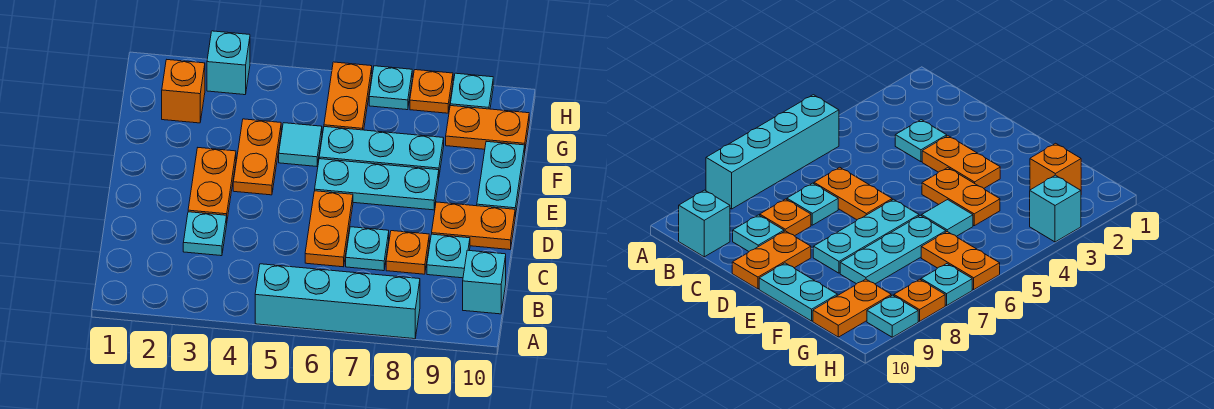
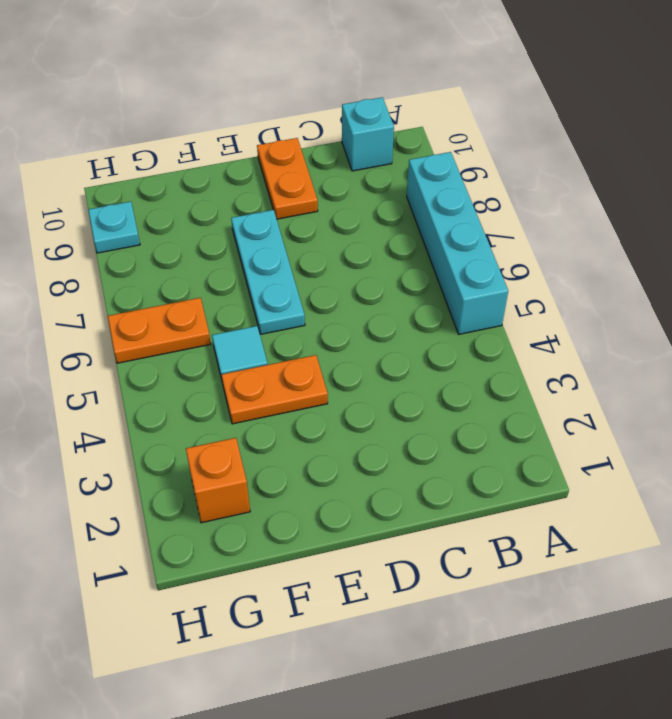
none -> cyan plate C3 level 1
none -> orange plate C6:D6 level 1
none -> cyan plate C7 level 1

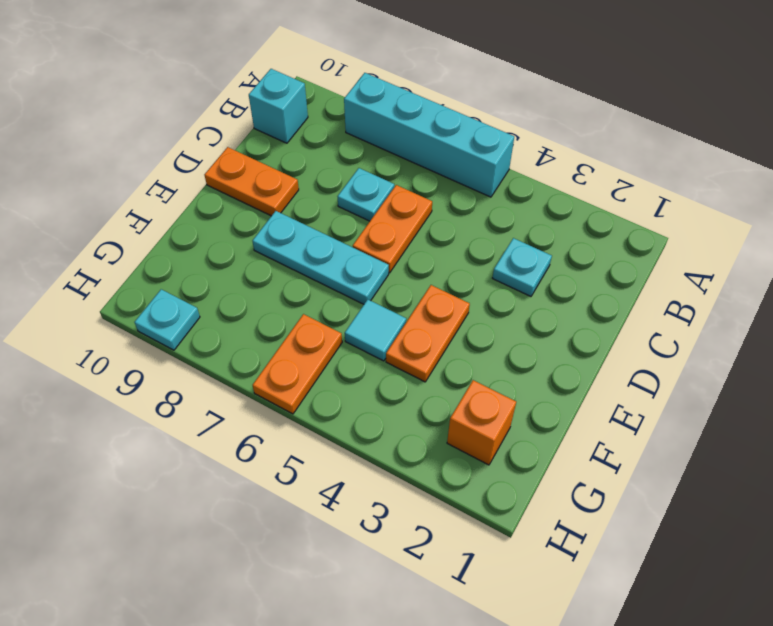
none -> orange plate C8 level 1
none -> cyan plate C9 level 1
none -> orange plate D3:E3 level 1

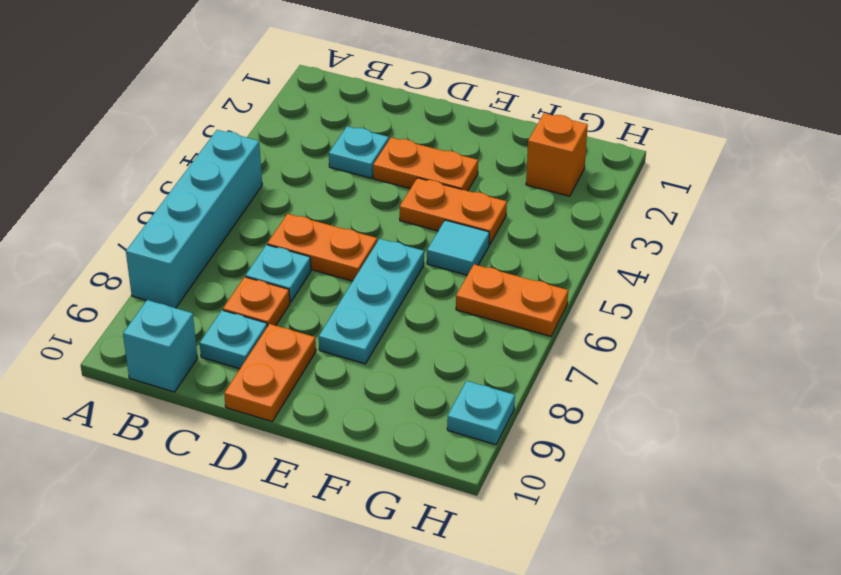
none -> cyan plate E10:F10 level 1
none -> cyan plate F6:F8 level 1
none -> orange plate G9:G10 level 1

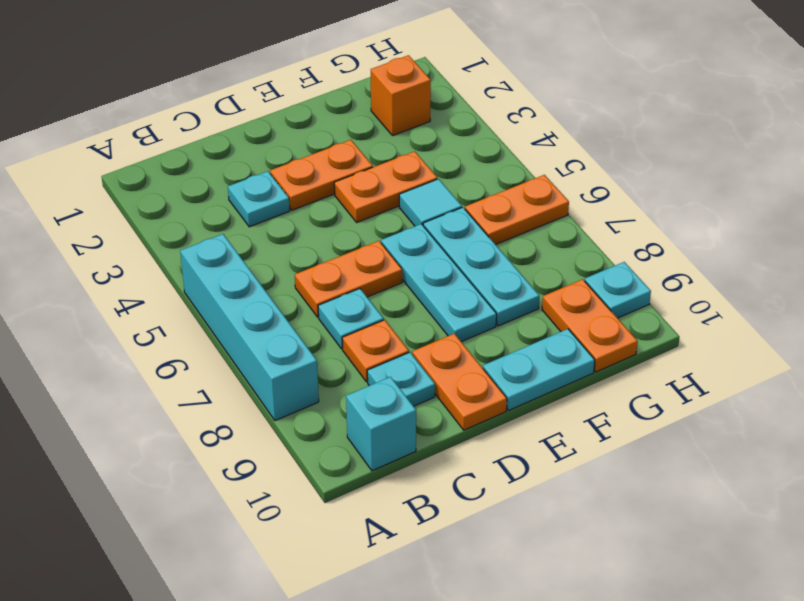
none -> cyan brick H3 level 1
none -> cyan plate H7 level 1
none -> orange plate H8 level 1

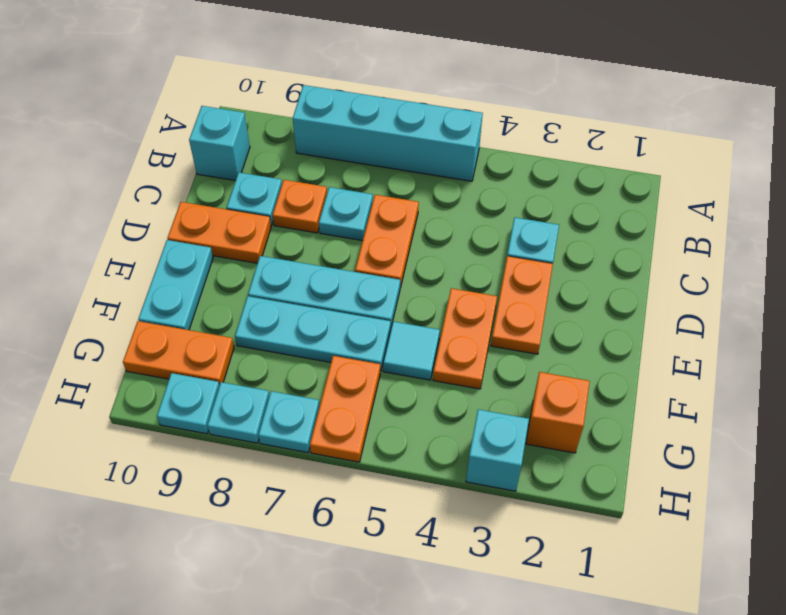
cyan plate H8 level 1 -> orange plate H8 level 1

